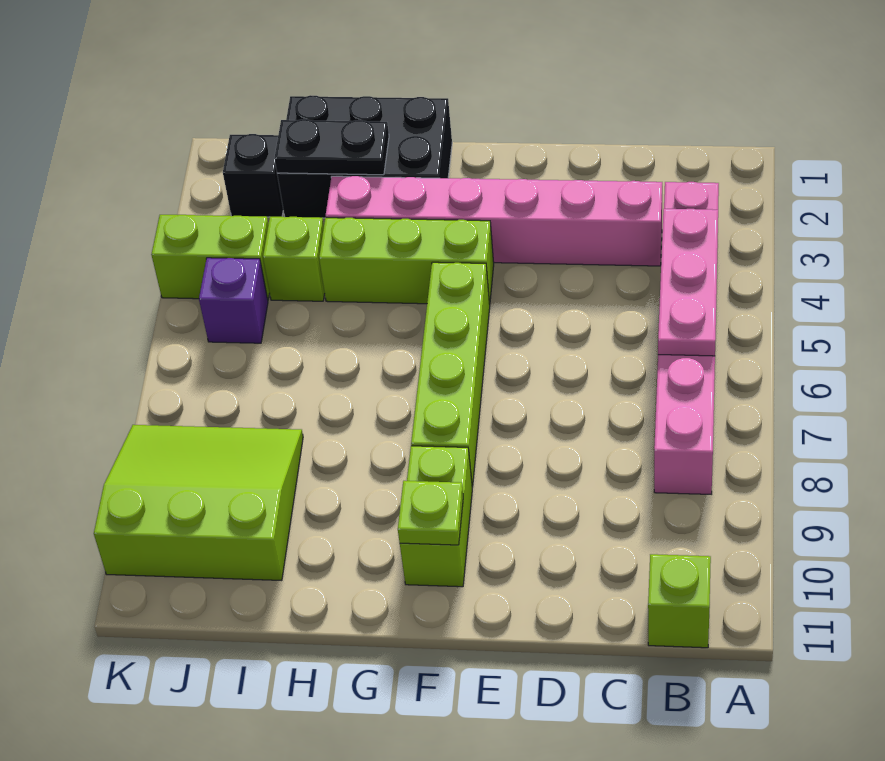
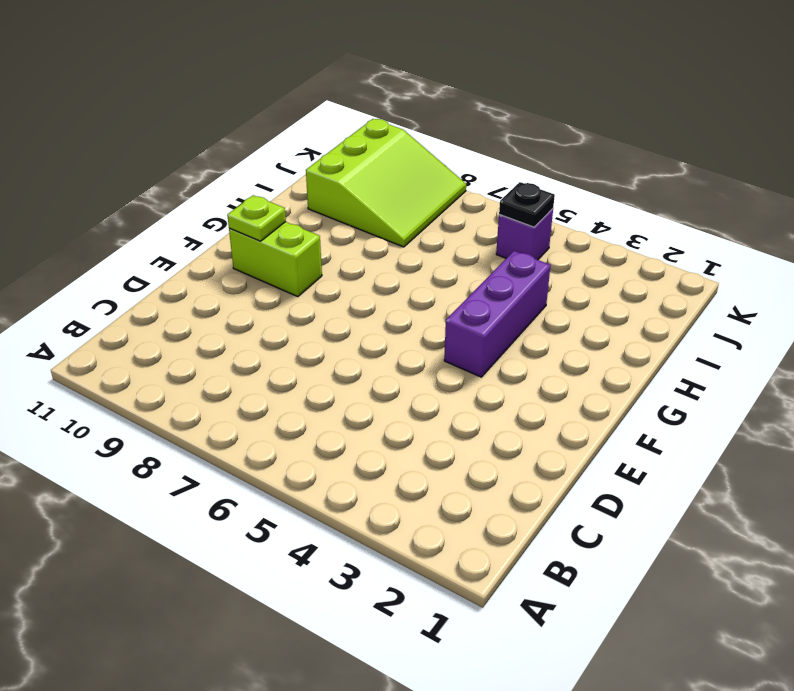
purple brick F4:H4 level 1 -> lime brick F4:H4 level 1
black plate J5 level 2 -> none
none -> pink brick B3:B8 level 1
none -> lime brick B11 level 1
none -> pink brick C3:H3 level 1

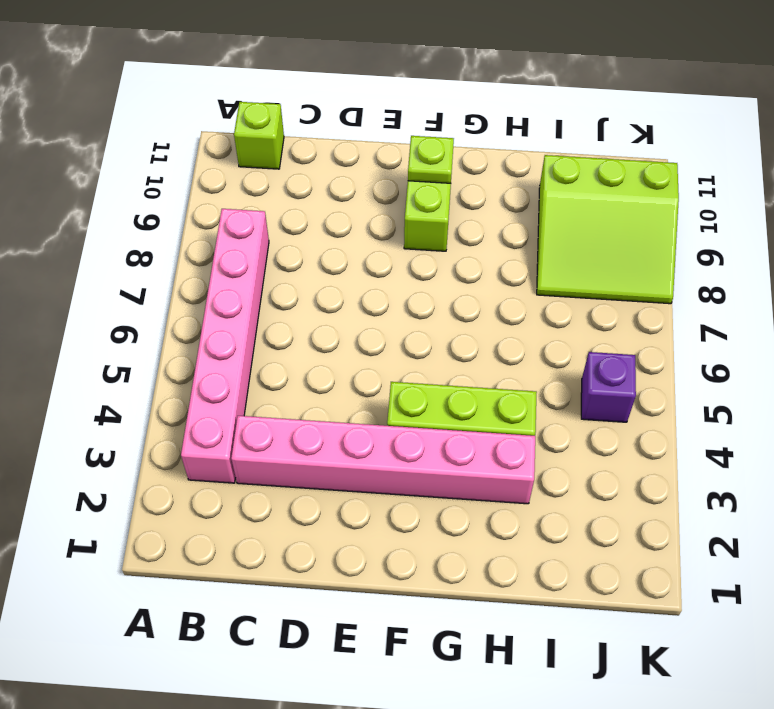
none -> lime brick F5:F8 level 1
none -> black brick G1:I2 level 1
none -> lime brick I4 level 1

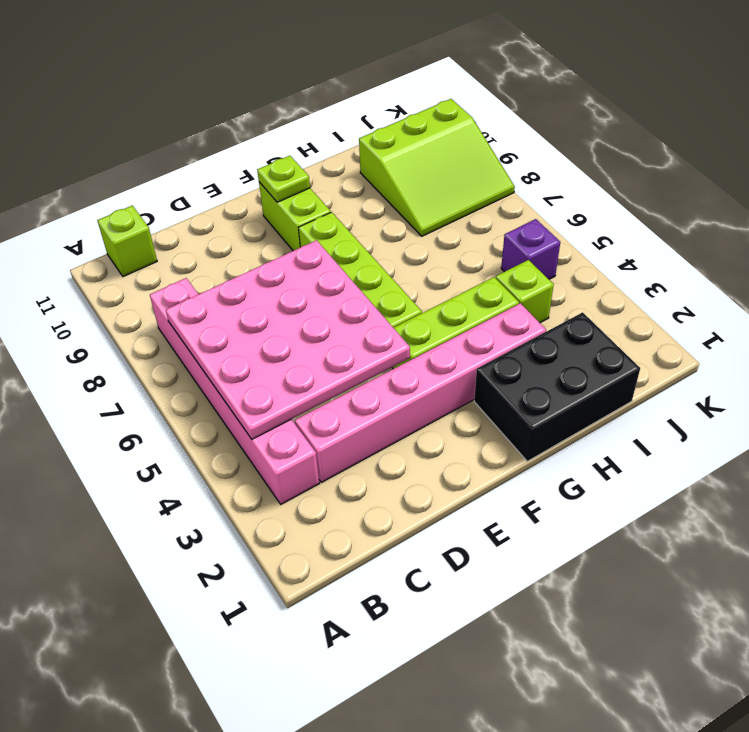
pink plate B4:E7 level 2 -> pink plate B4:B6 level 2
none -> black brick J2 level 1
none -> lime brick J4:K4 level 1
none -> black plate H2:I2 level 2

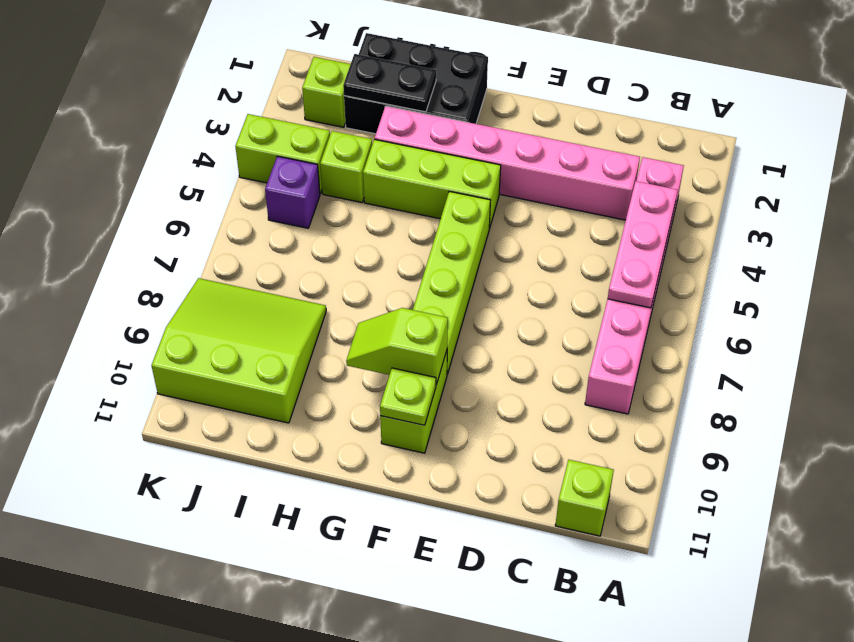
lime slope F9:G9 level 2 top F -> none
lime brick J2 level 1 -> black brick J2 level 1

